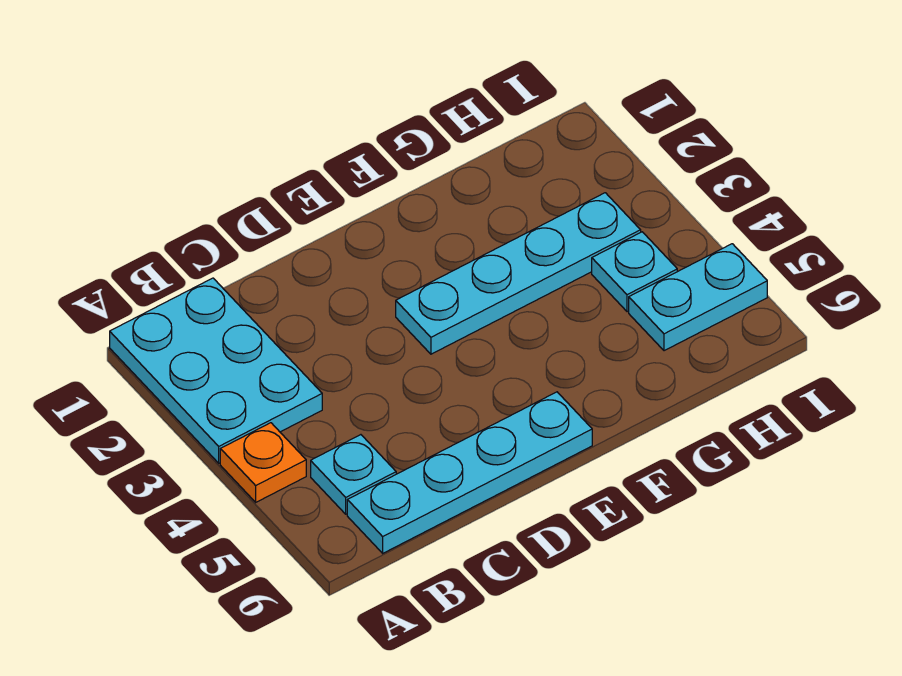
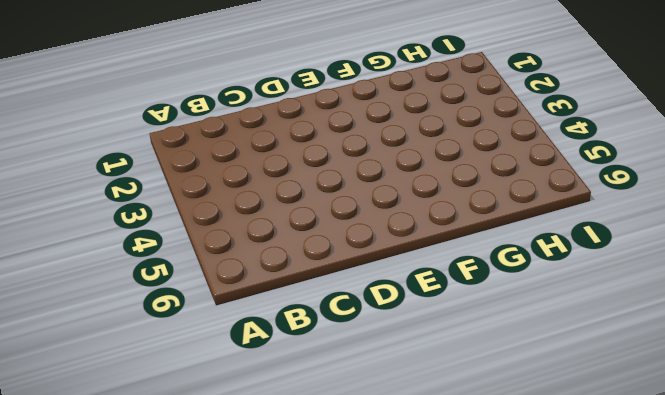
none -> cyan plate A1:B3 level 1
none -> orange plate A4 level 1

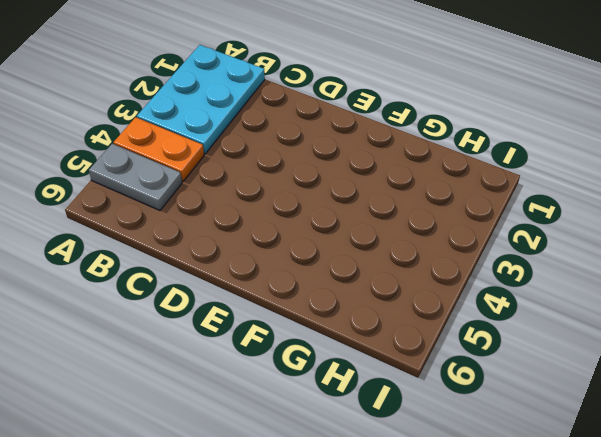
orange plate A4:B4 level 1 -> orange plate A4 level 1
grey plate A5:B5 level 1 -> cyan plate B5 level 1
none -> cyan plate B6:E6 level 1
none -> cyan plate E3:H3 level 1

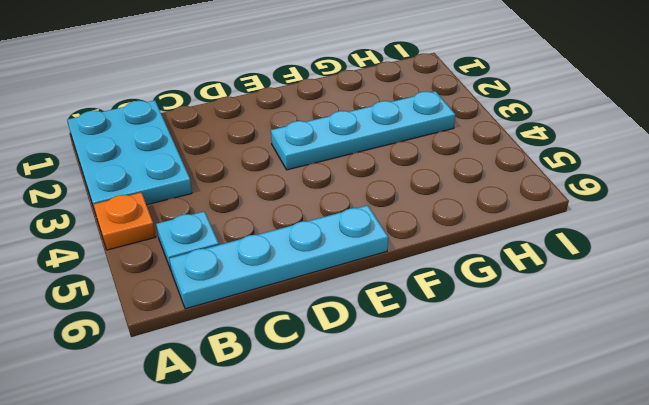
none -> cyan plate H4 level 1
none -> cyan plate H5:I5 level 1

